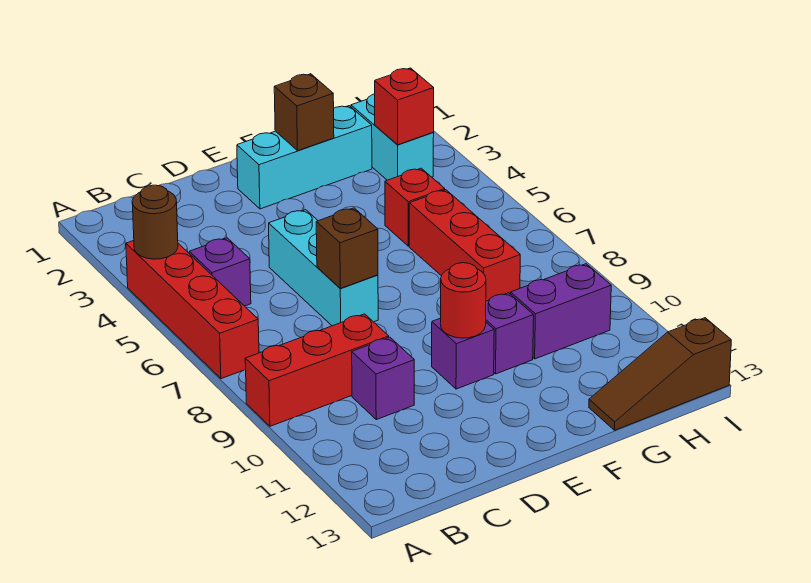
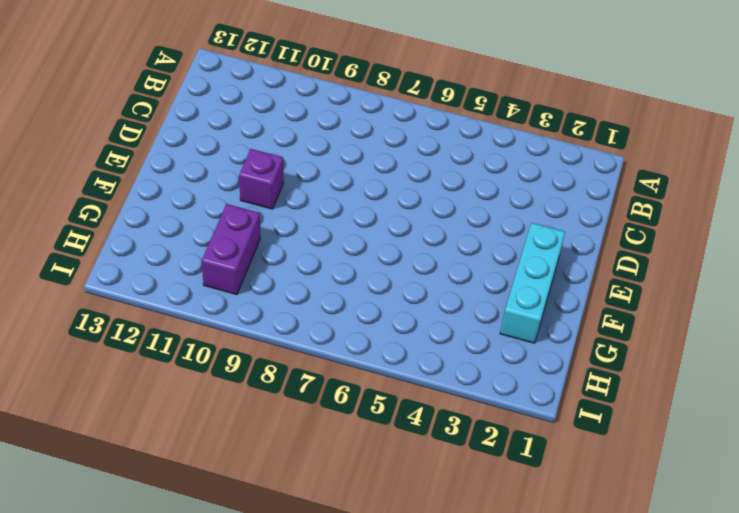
none -> red brick A4:A7 level 1
none -> red brick A9:C9 level 1
none -> purple brick B5 level 1

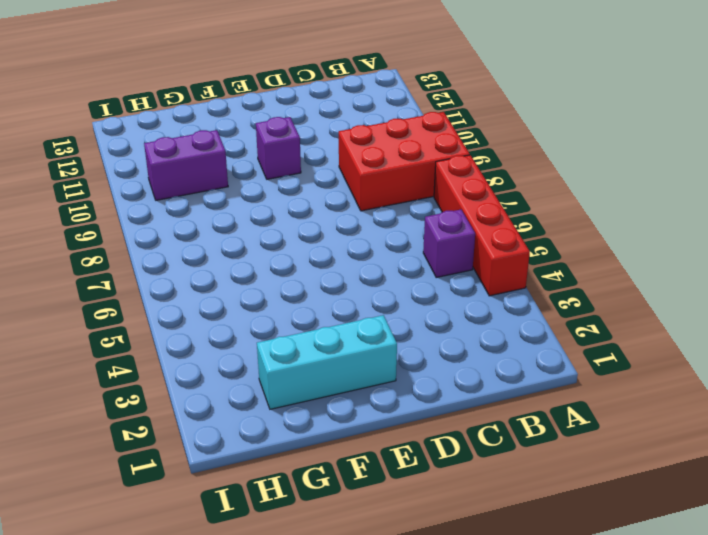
red brick A8:C9 level 1 -> red brick A9:C9 level 1
none -> purple brick C10 level 1
none -> cyan brick D5:D7 level 1
none -> purple brick F10 level 1

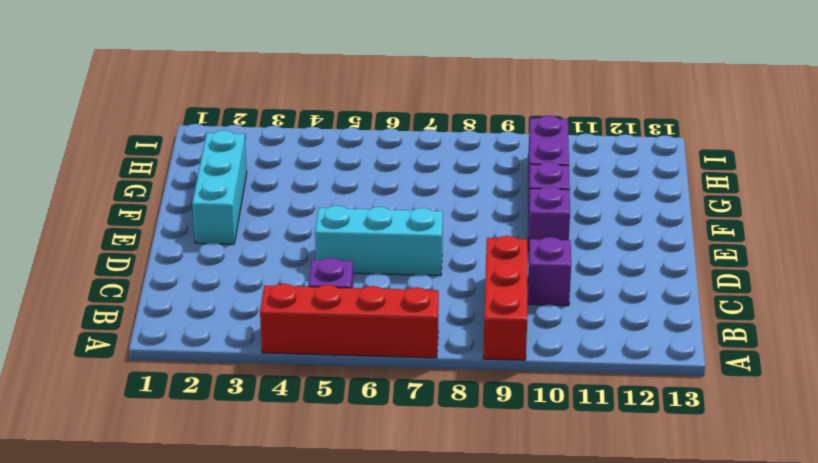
none -> red brick G5 level 1
none -> red brick G6:G8 level 1
none -> brown slope G13:I13 level 1 top I

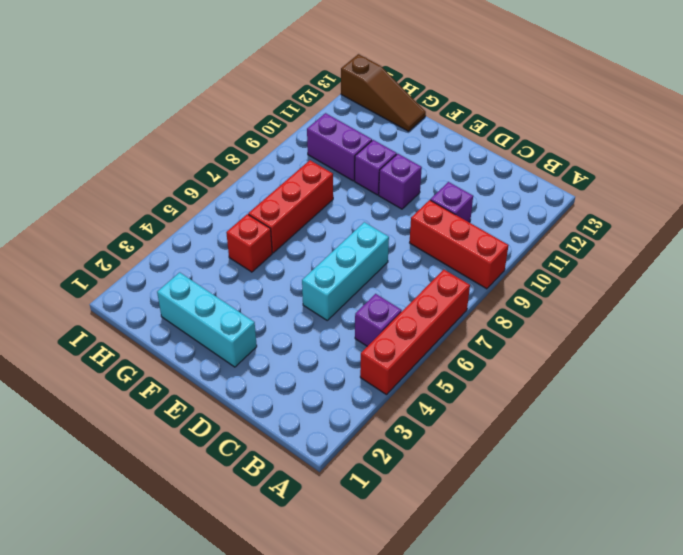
none -> cyan brick H2:H3 level 1
none -> brown round brick A4 level 2
none -> brown brick D7 level 2

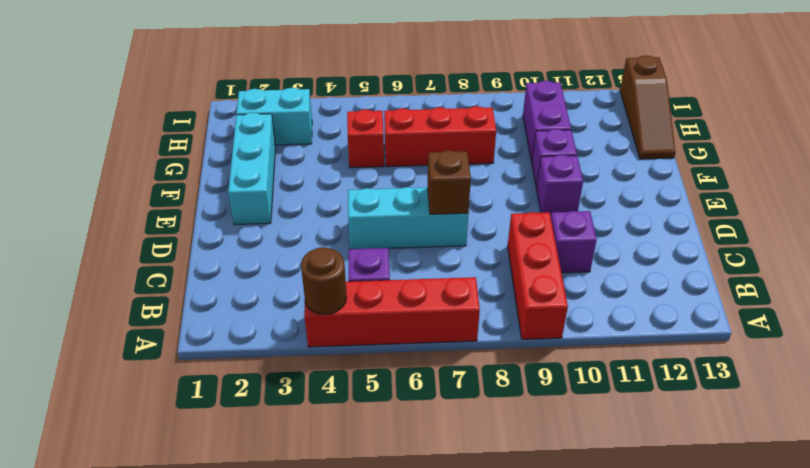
none -> red round brick E10 level 2
none -> brown brick F2 level 2
none -> red brick H3 level 2

